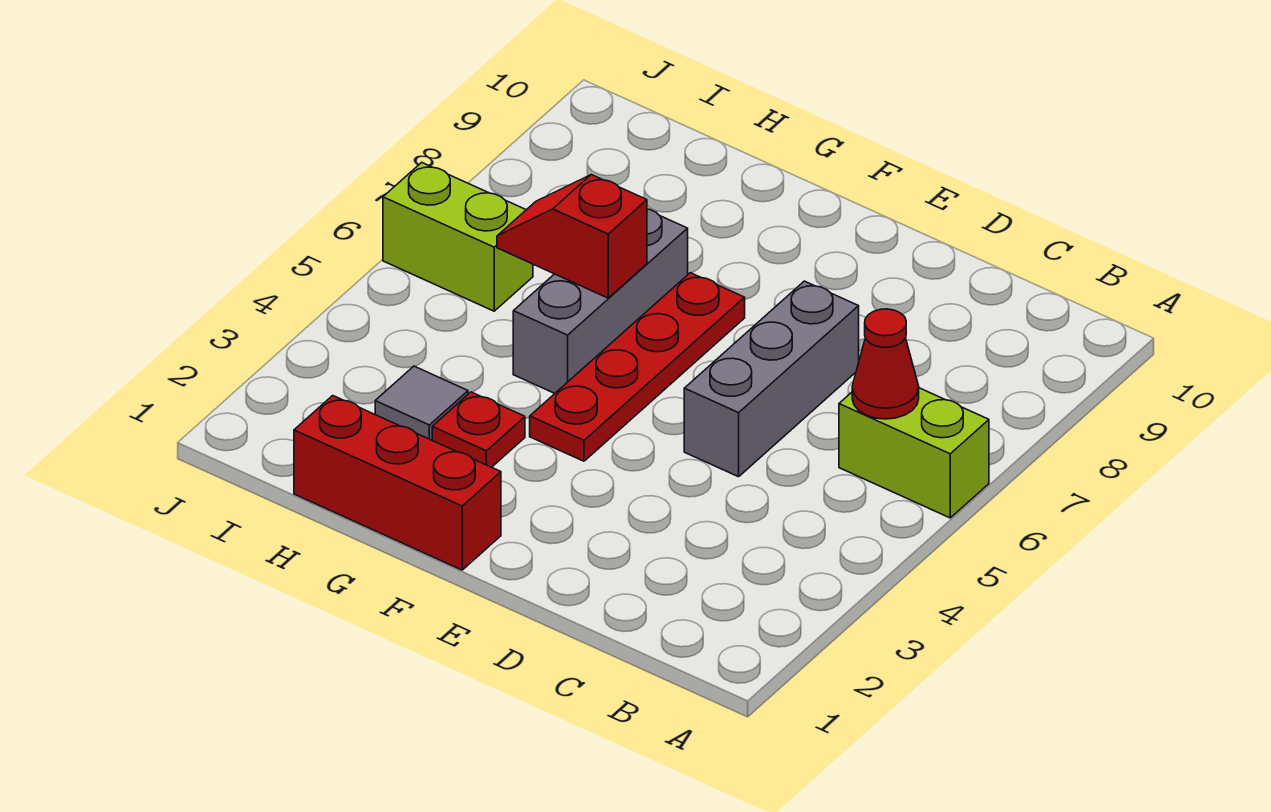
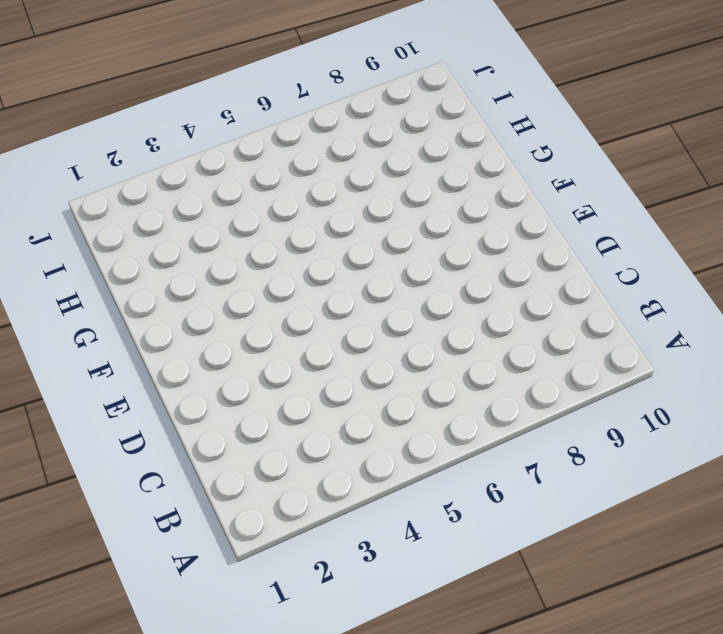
none -> lime brick A6:B6 level 1
none -> grey brick D5:D7 level 1

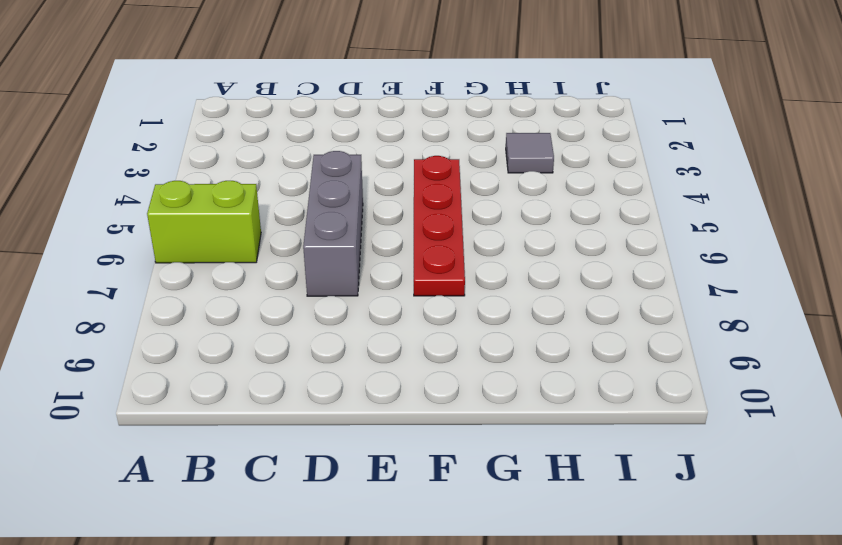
none -> red brick F1:H1 level 1
none -> red plate G3 level 1

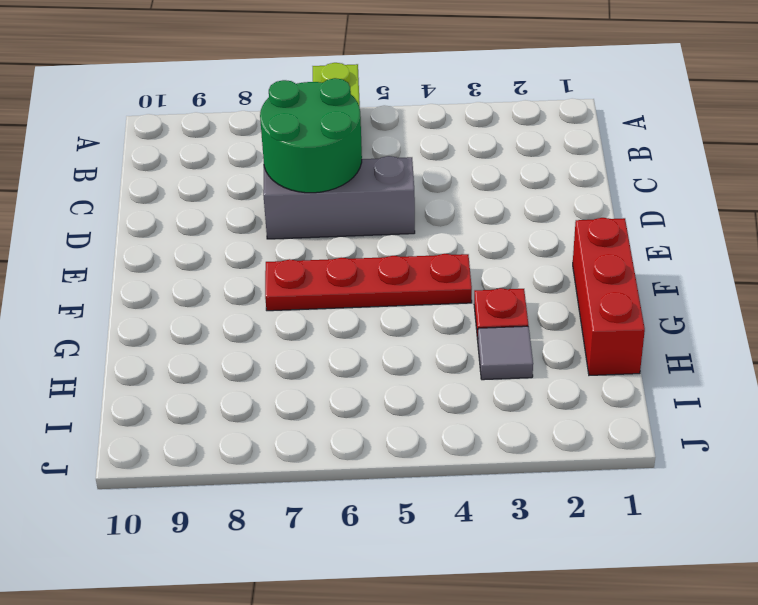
green round brick C6:D7 level 2 -> none
none -> grey brick G5:G7 level 1
none -> lime brick I6:J6 level 1

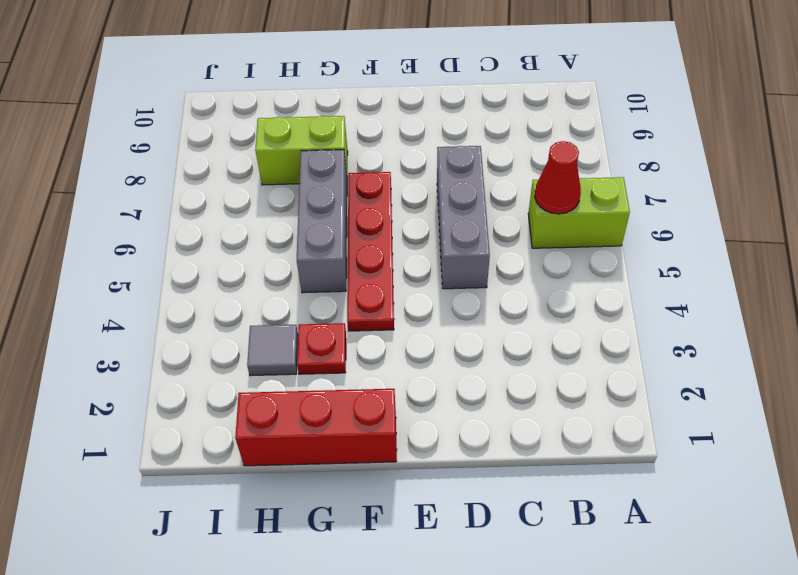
lime brick G8:H8 level 1 -> lime brick I6:J6 level 1
none -> red slope G6:H6 level 2 top G

